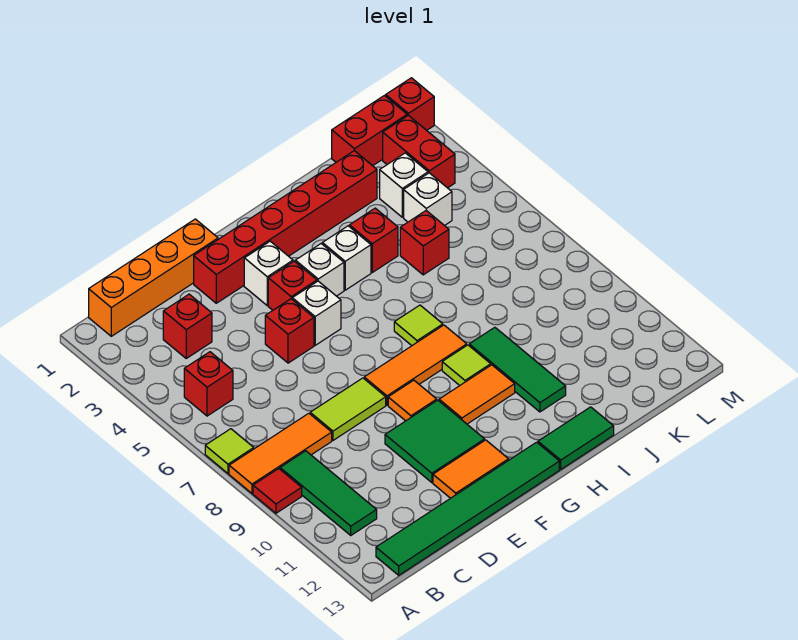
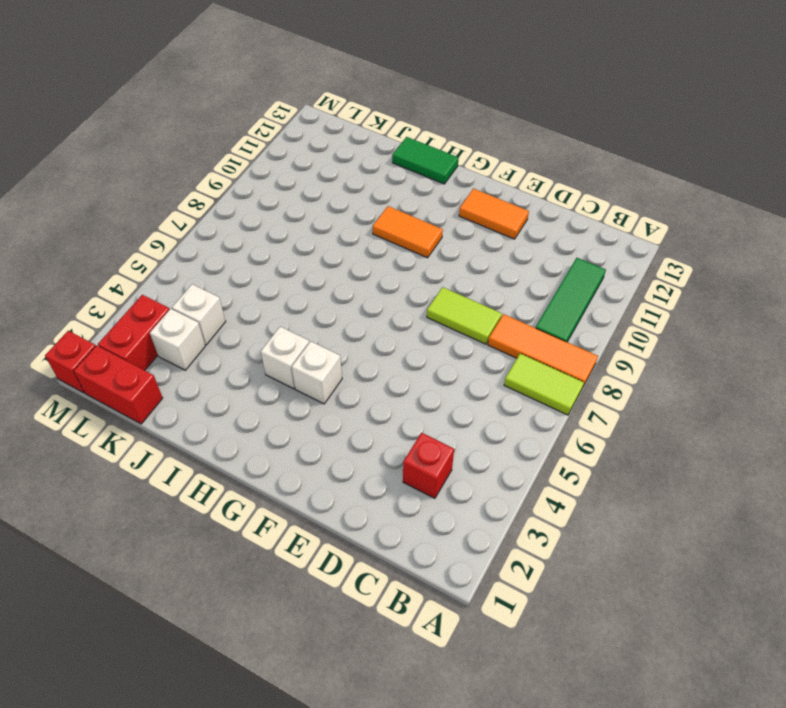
lime tile A7:B7 level 1 -> lime tile A7 level 1
none -> red tile A9 level 1
none -> orange brick B1:E1 level 1
none -> red brick B5 level 1
none -> green tile B13:G13 level 1

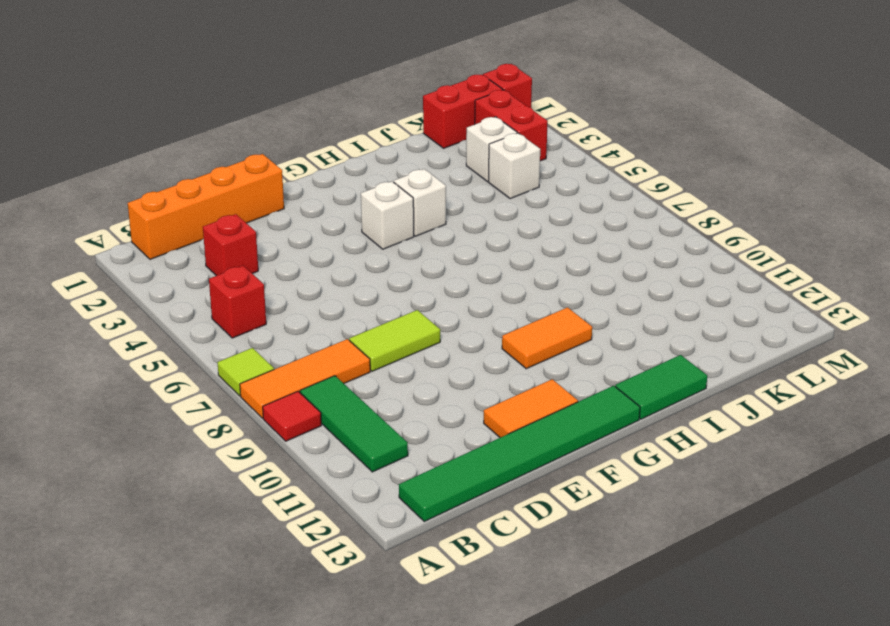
none -> red brick E2:J2 level 1
none -> red brick E5 level 1
none -> green tile E10:F11 level 1
none -> white brick F3 level 1

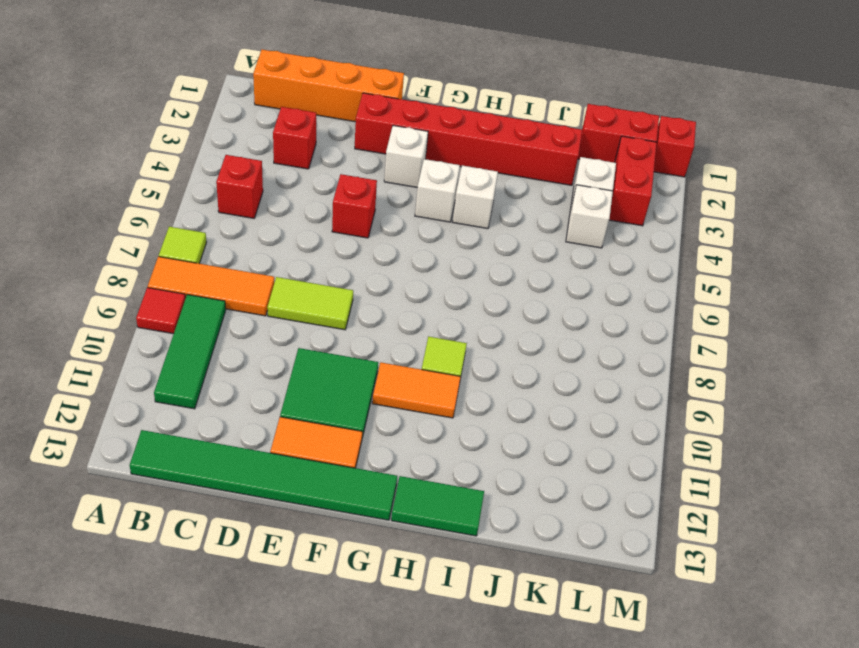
none -> red brick F4 level 1
none -> white brick F5 level 1
none -> orange tile F8:H8 level 1
none -> orange tile F9 level 1

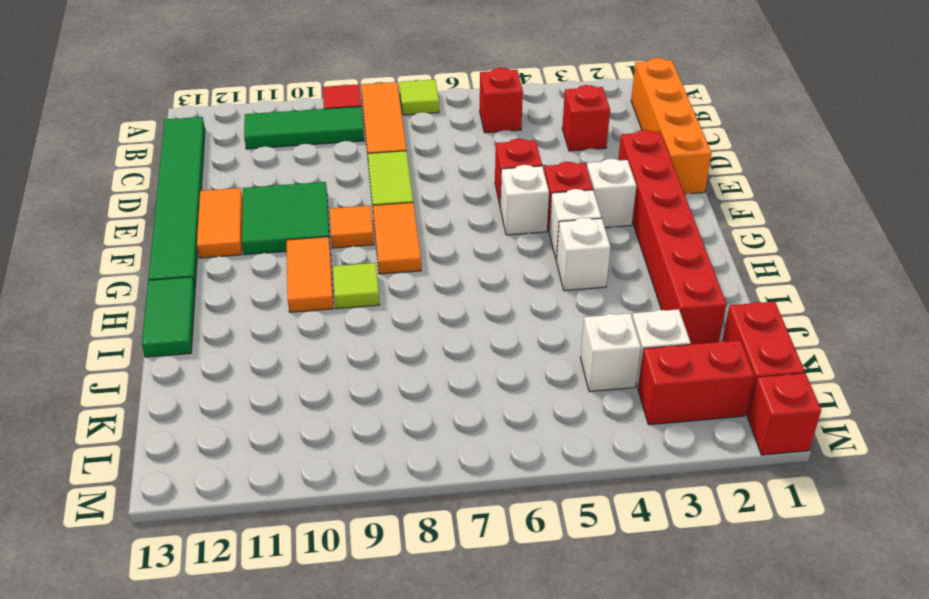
orange tile F8:G8 level 1 -> orange tile F8:H8 level 1
none -> lime tile H7 level 1
none -> red brick I4 level 1
none -> green tile I9:I11 level 1
none -> red brick J5 level 1

